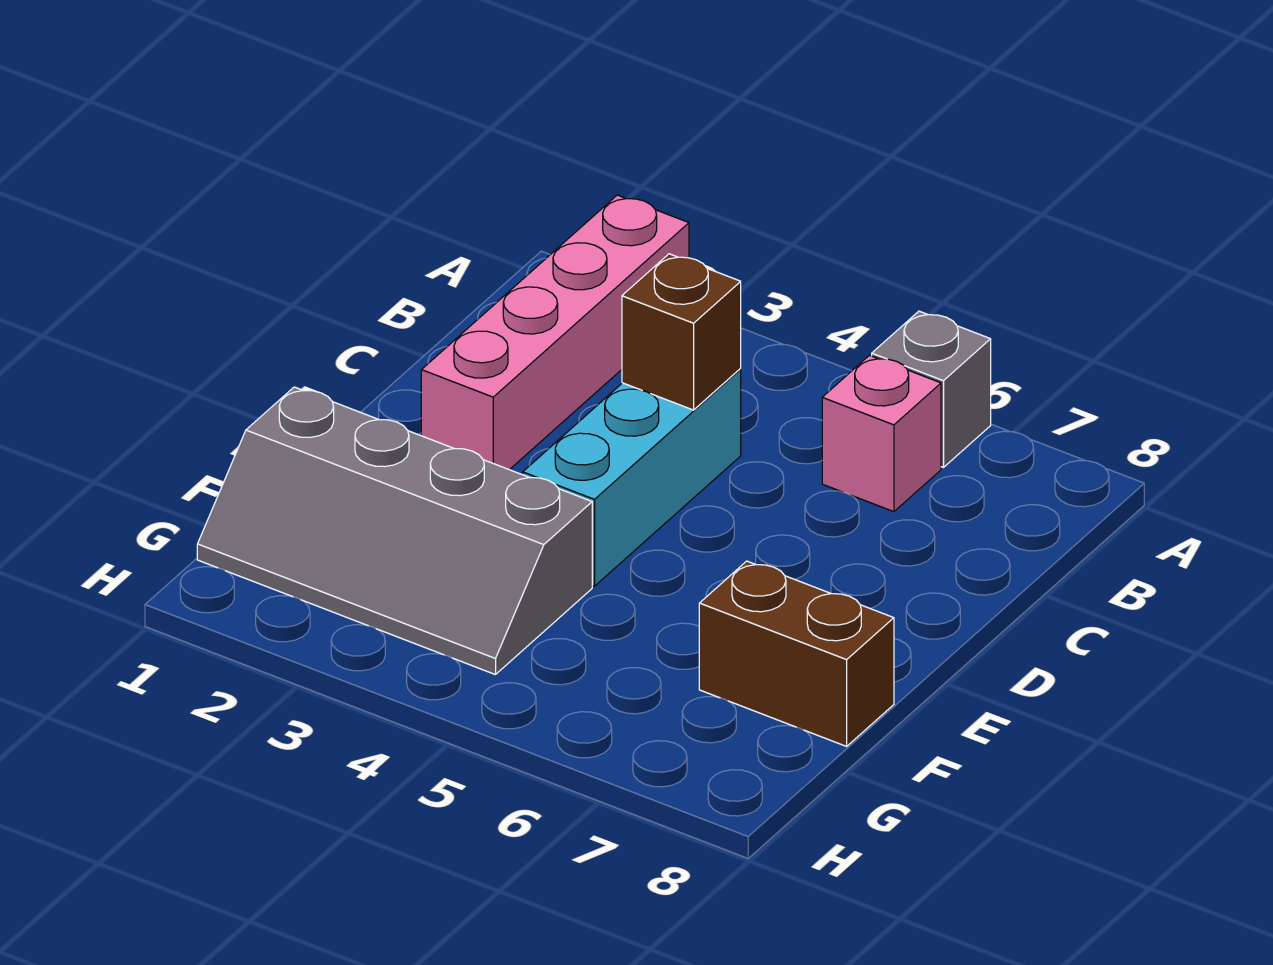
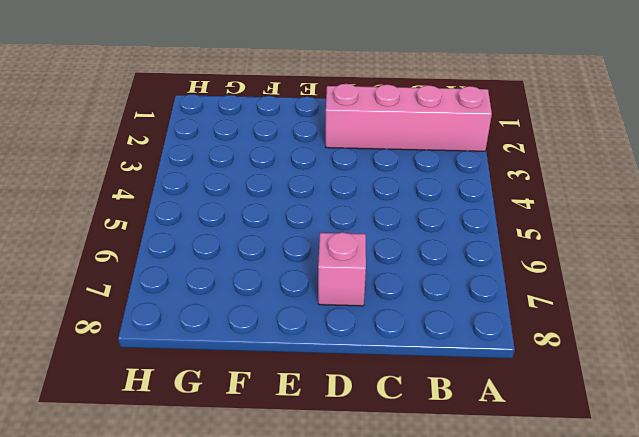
pink brick D7 level 1 -> pink brick B6 level 1
none -> grey brick A6 level 1
none -> cyan brick C4:E4 level 1

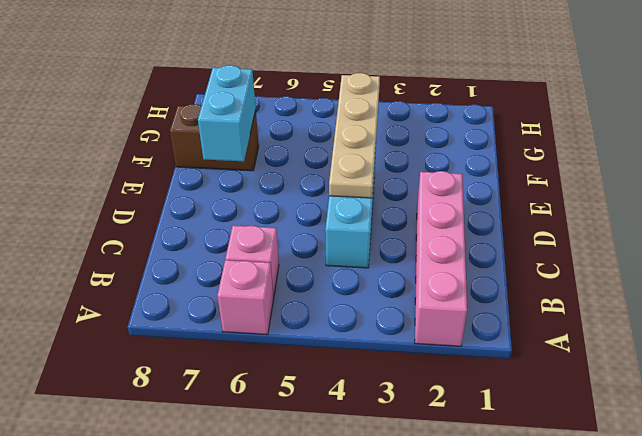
pink brick A6 level 1 -> grey brick A6 level 1
tan plate D4:G4 level 2 -> none
cyan brick E7:F7 level 2 -> none
none -> grey slope F1:G4 level 1 top F
none -> brown brick C4 level 2

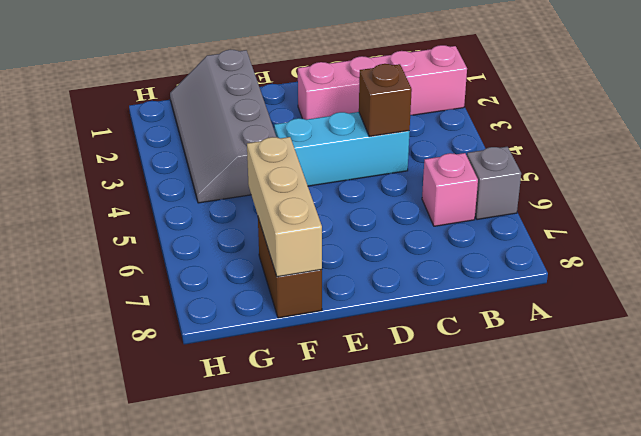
tan brick F6:F8 level 2 -> none

